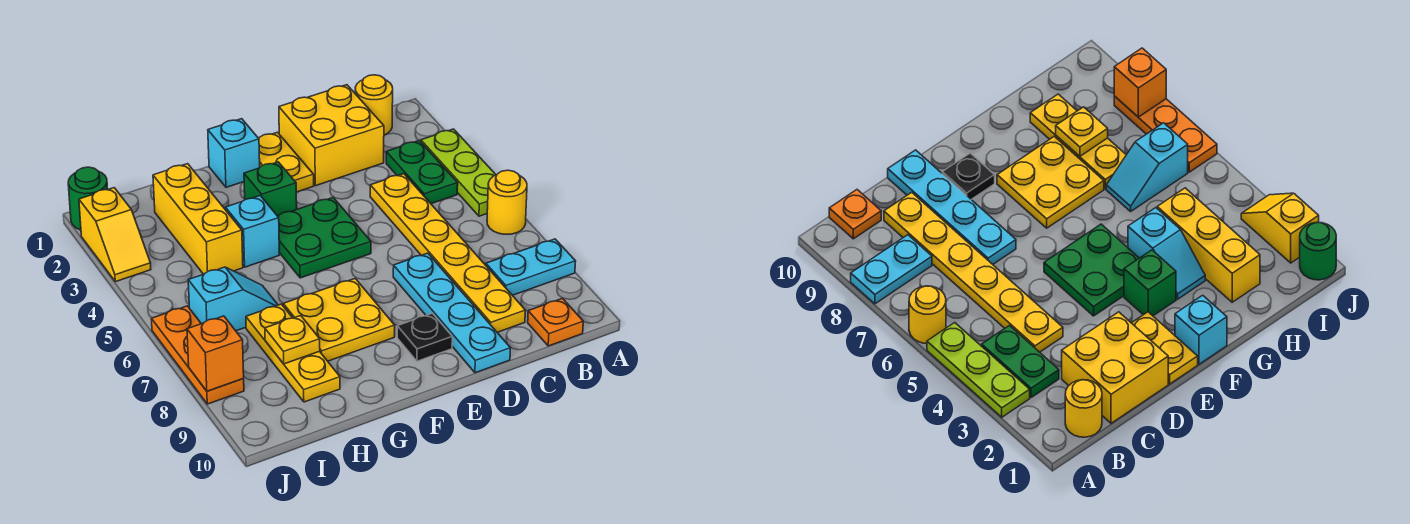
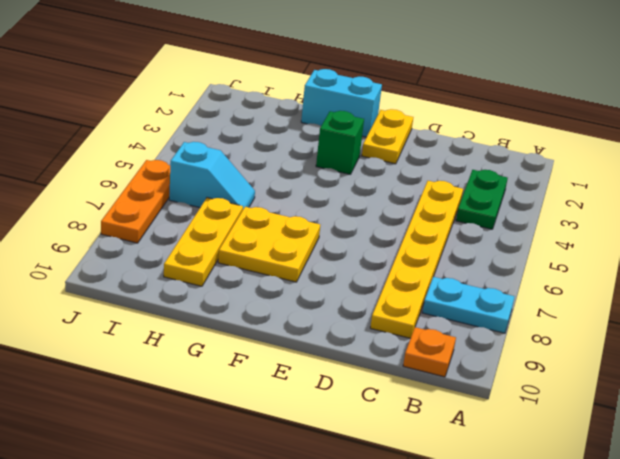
cyan brick F1:G1 level 1 -> cyan brick F1 level 1
none -> lime plate A3:A5 level 1
none -> yellow round brick A6 level 1
none -> yellow round brick B1 level 1

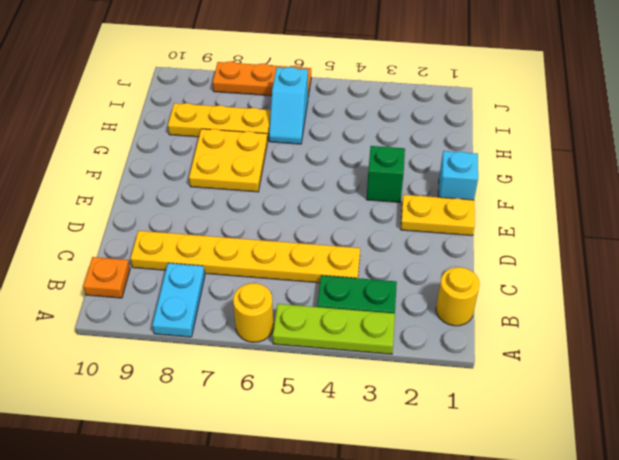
none -> yellow brick C1:D2 level 1
none -> cyan plate D7:D10 level 1
none -> green plate E4:F5 level 1

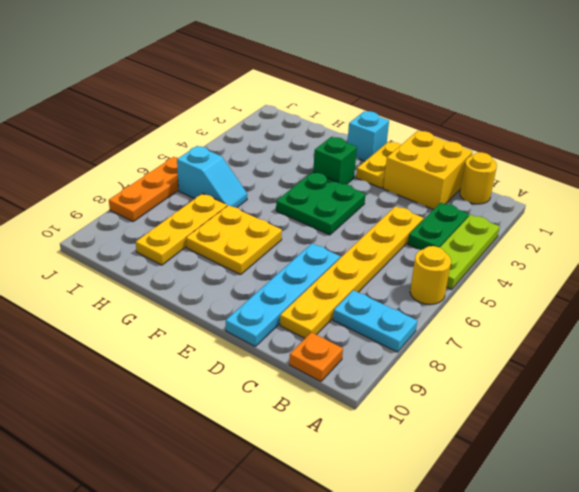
none -> black plate E9 level 1
none -> cyan slope G3:G4 level 1 top 4
none -> yellow brick H2:H4 level 1

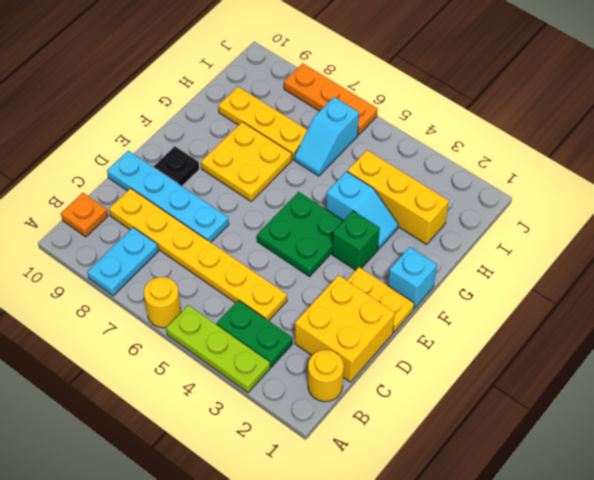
none -> green round brick J1 level 1
none -> yellow slope J2:J3 level 1 top 2
none -> yellow plate H8 level 2

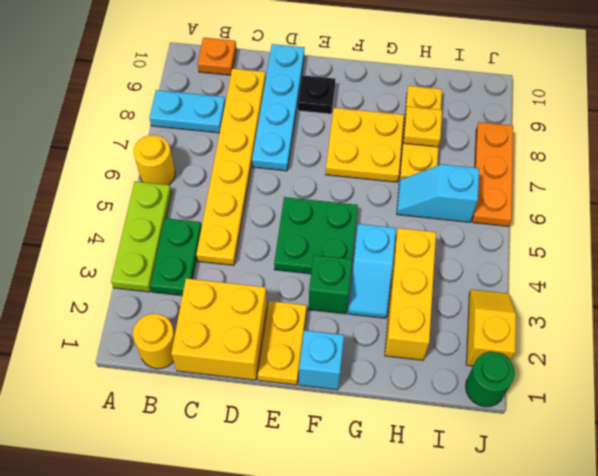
none -> orange brick J8 level 2

